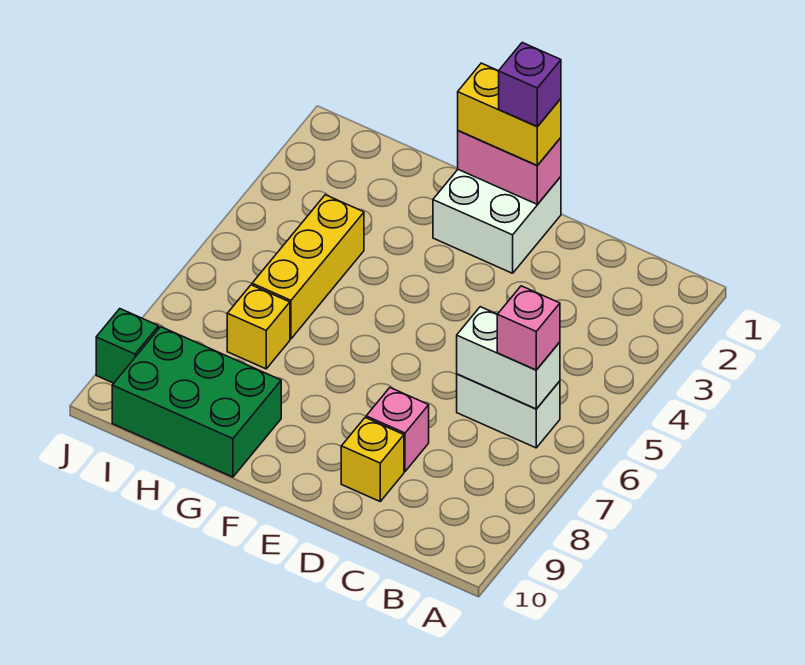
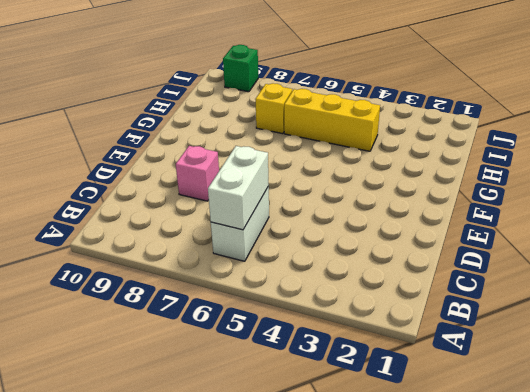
none -> yellow brick D9 level 1
none -> white brick E1:F2 level 1
none -> green brick G9:I10 level 1

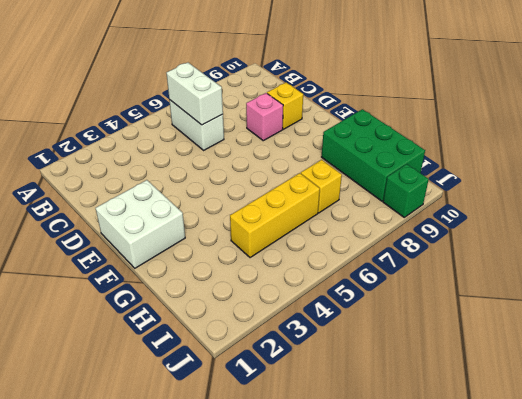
none -> pink brick E1:F1 level 2
none -> pink brick B6 level 3
none -> yellow brick E1:F1 level 3

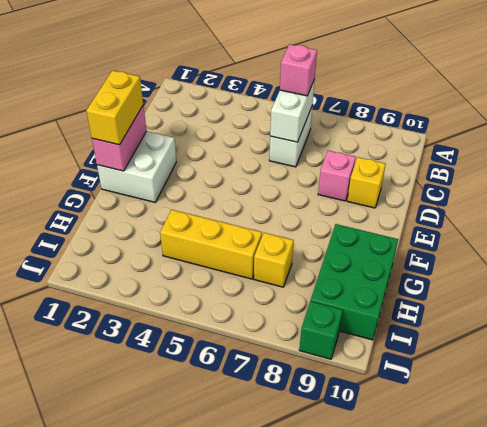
none -> purple brick E1 level 4

